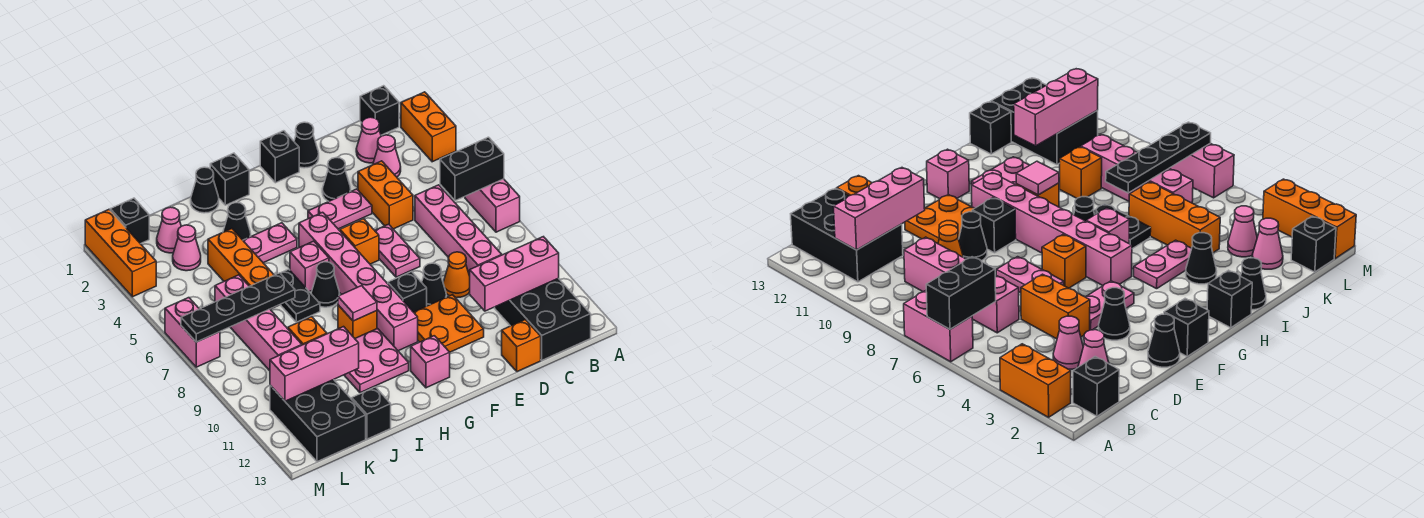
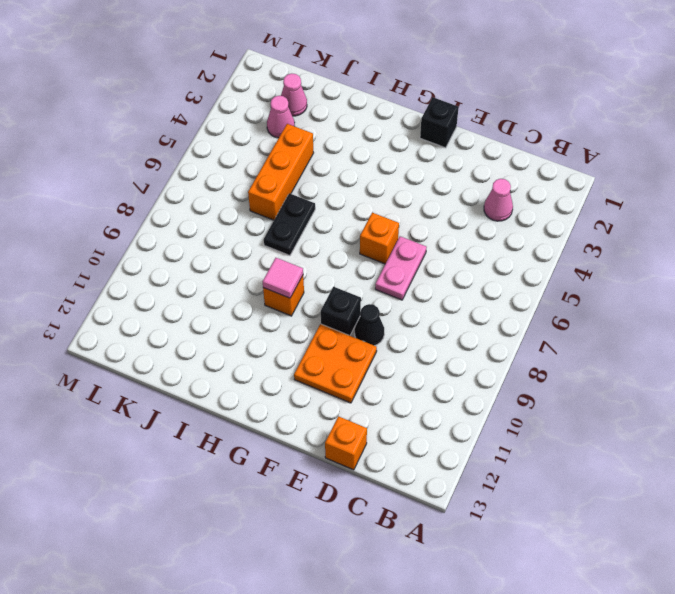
none -> orange brick A2:A3 level 1
none -> pink brick A6:A7 level 1
none -> black brick B1 level 1
none -> black brick B11:C13 level 1

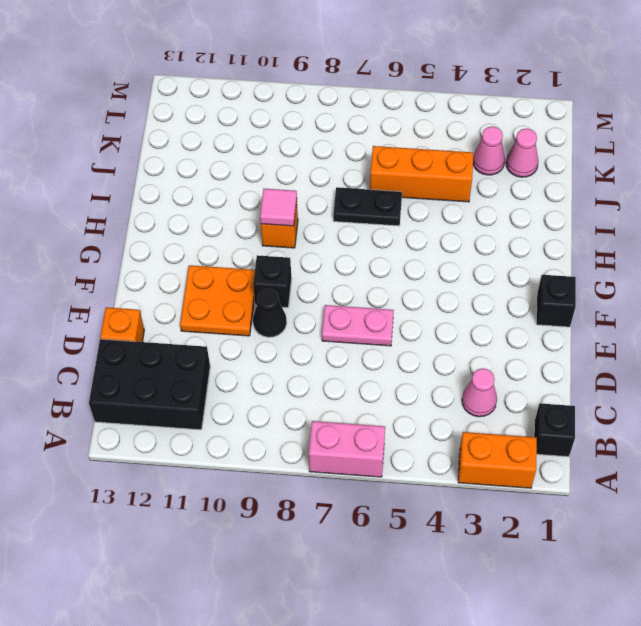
none -> pink cone C2 level 1
none -> pink brick C6:C9 level 1
none -> orange brick D4:D5 level 1
none -> orange cone D9 level 1

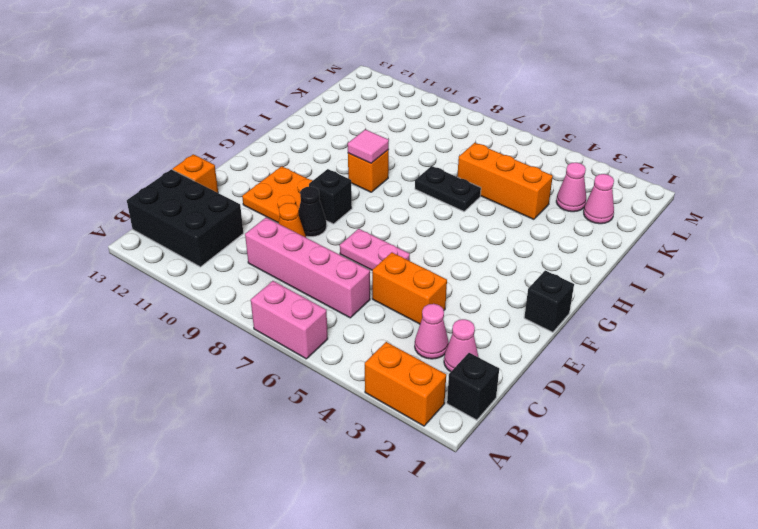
none -> black cone E1 level 1
none -> black cone E3 level 1
none -> pink plate E4:F4 level 1
none -> orange brick F6 level 1

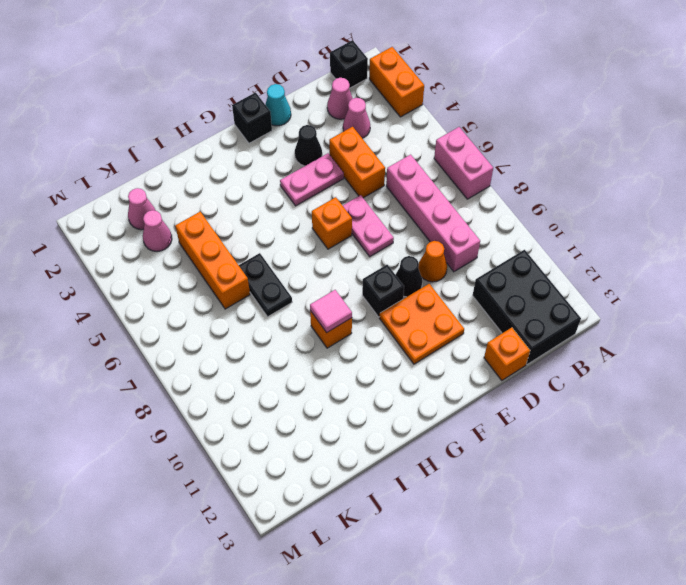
cyan cone E1 level 1 -> black cone E1 level 1
none -> pink brick G5:G10 level 1
none -> pink brick G12 level 1
none -> black brick H1 level 1
none -> pink plate H4:I4 level 1

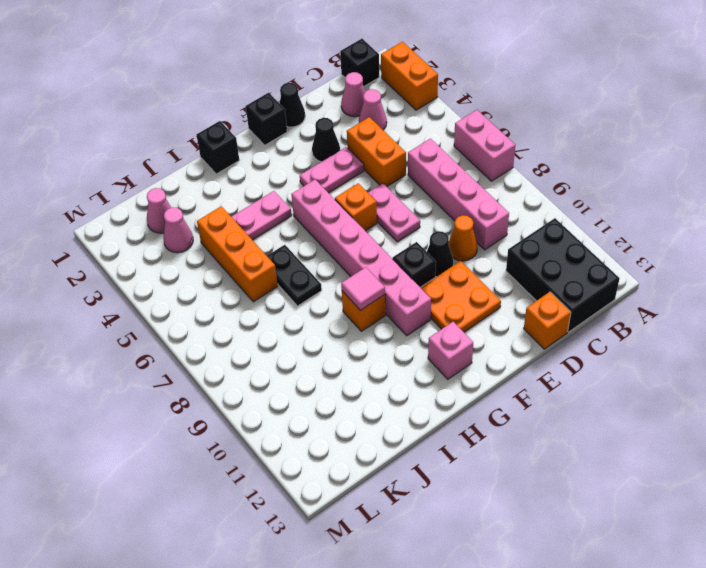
none -> pink brick H6 level 1
none -> black cone H7 level 1
none -> pink plate H10:I11 level 1
none -> black cone I1 level 1

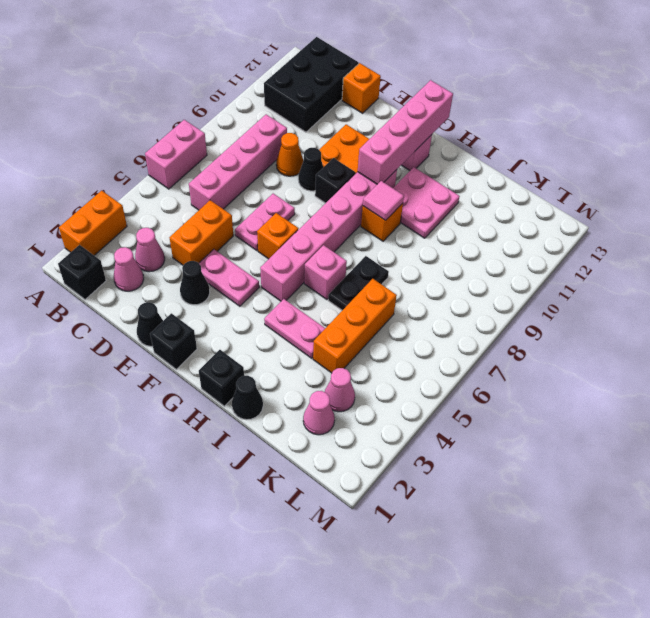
pink brick G10:G13 level 2 -> pink brick K6:K9 level 1
none -> black cone H7 level 1
none -> black cone I3 level 1
none -> orange brick J9 level 1
none -> black brick J13 level 1

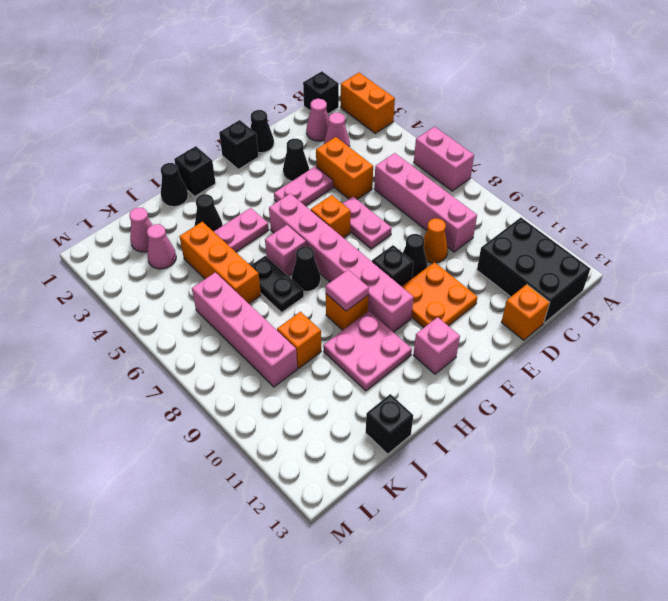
none -> black brick K11:L13 level 1
none -> black brick L1 level 1
none -> orange brick M1:M3 level 1
none -> pink brick M6:M7 level 1

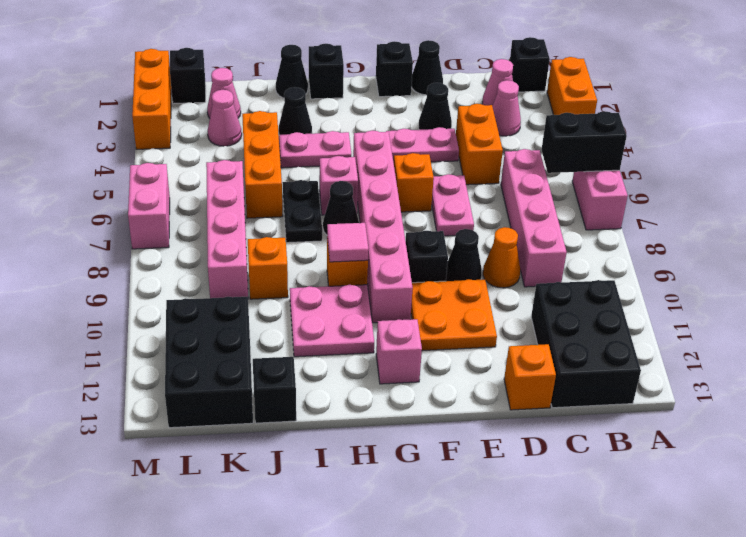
none -> pink brick B11:D11 level 2
none -> black plate J7:M7 level 2
none -> pink brick J11:L11 level 2

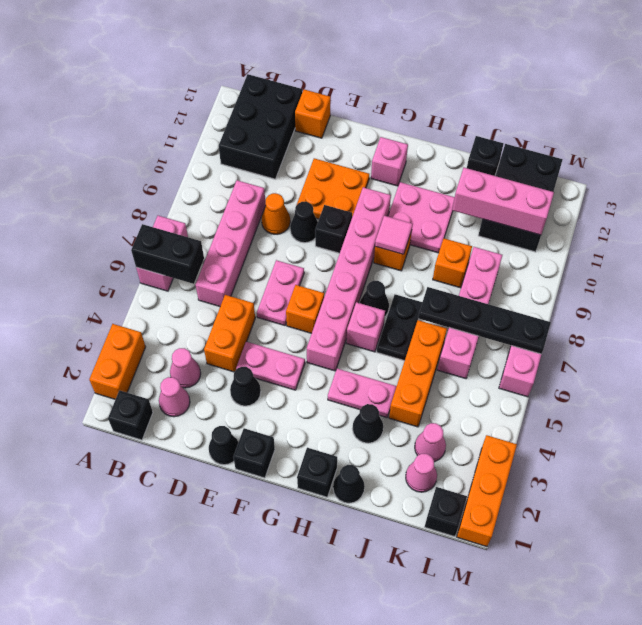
none -> pink brick B11:D11 level 2

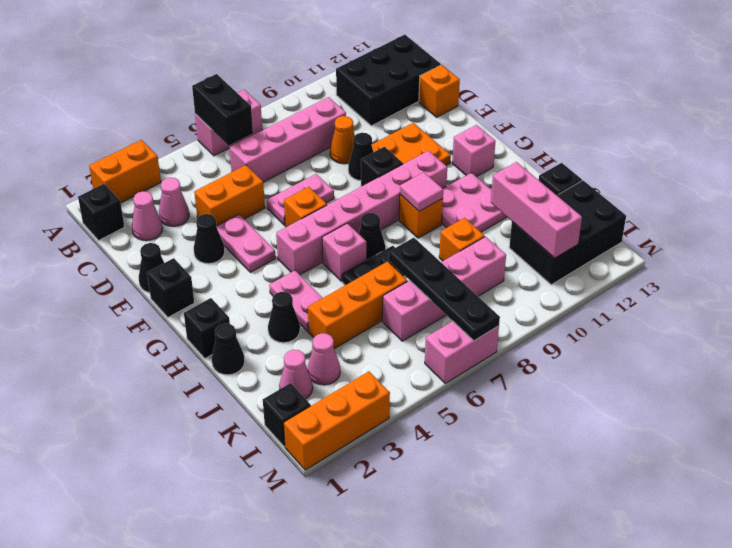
none -> pink brick B11:D11 level 2

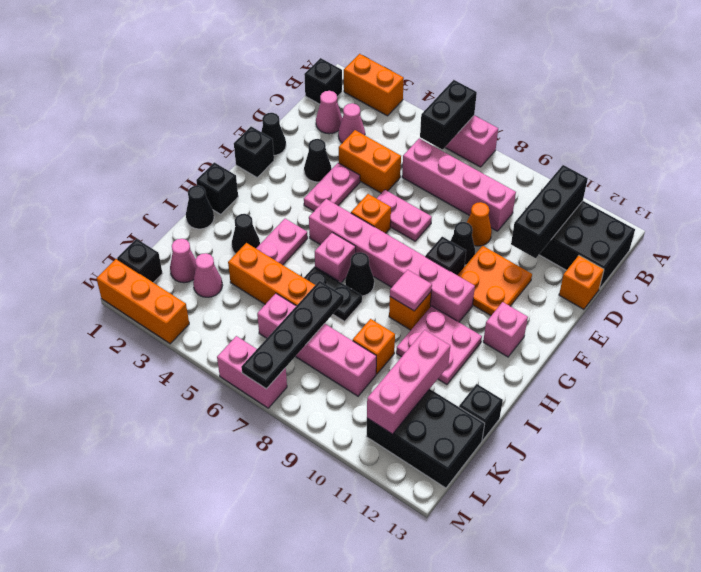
black brick B11:D11 level 2 -> pink brick B11:D11 level 2

